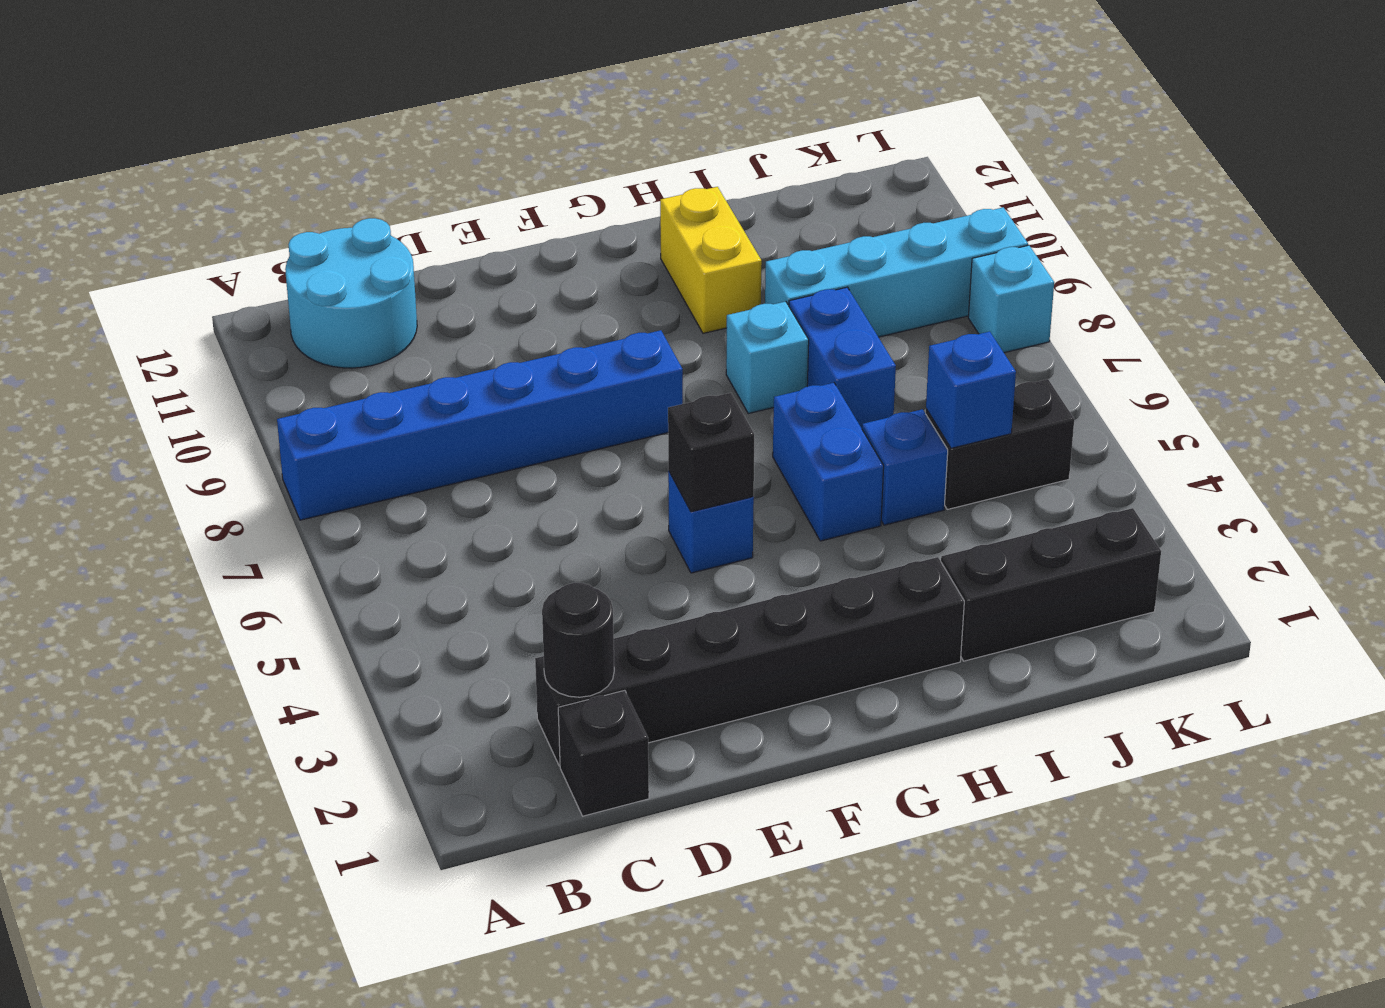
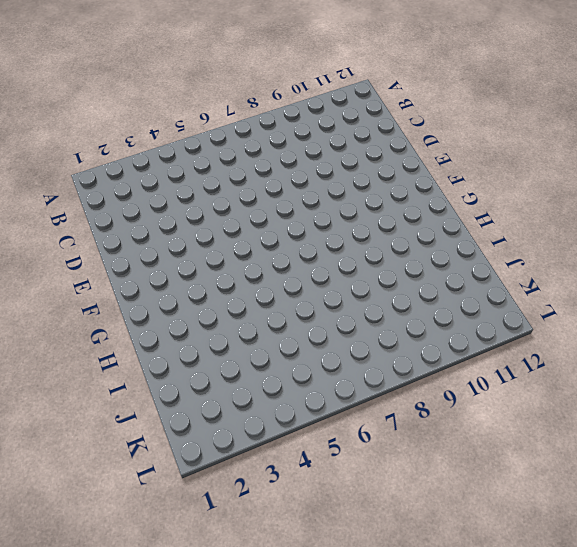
none -> blue brick A8:F8 level 1
none -> cyan round brick B11:C12 level 1
none -> black brick C1 level 1

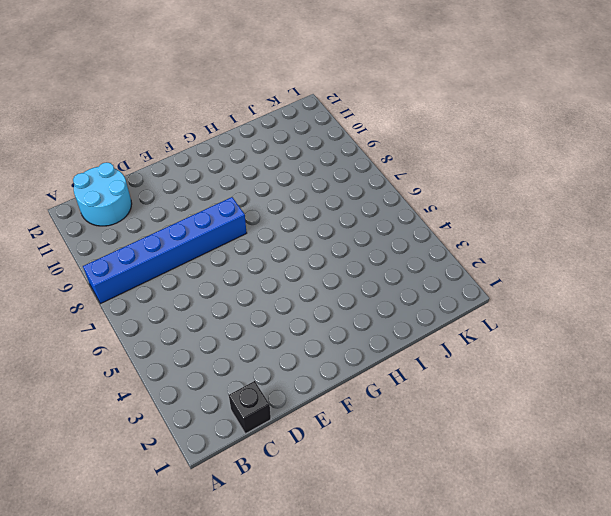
none -> black brick C2:H2 level 1
none -> blue brick F5 level 1
none -> blue brick H5:H6 level 1

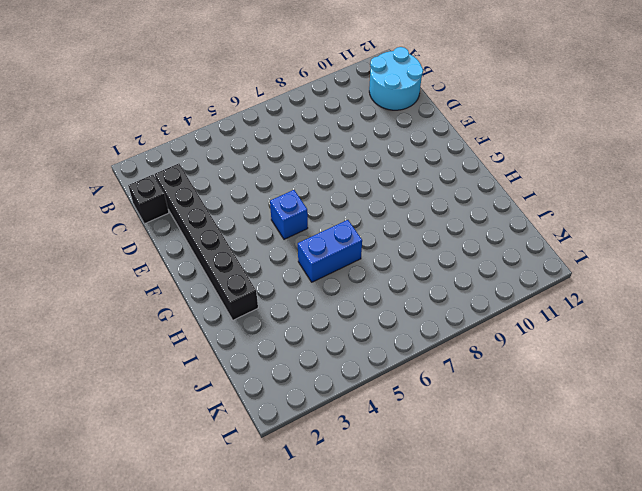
none -> blue brick A8:F8 level 1
none -> cyan brick H8 level 1
none -> yellow brick H10:H11 level 1

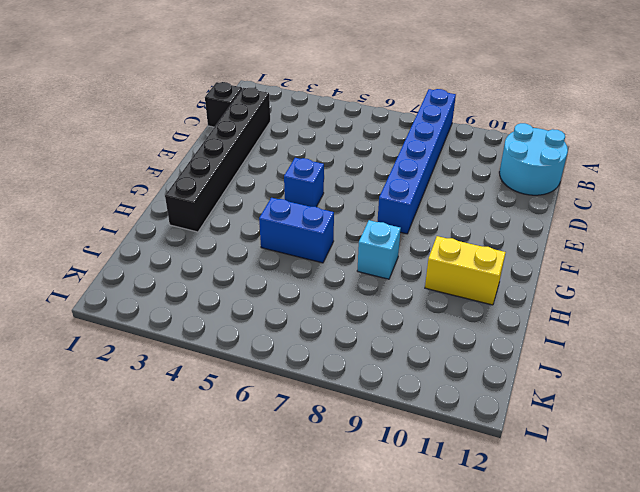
none -> black brick I2:K2 level 1
none -> blue brick I5 level 1
none -> blue brick I7:I8 level 1

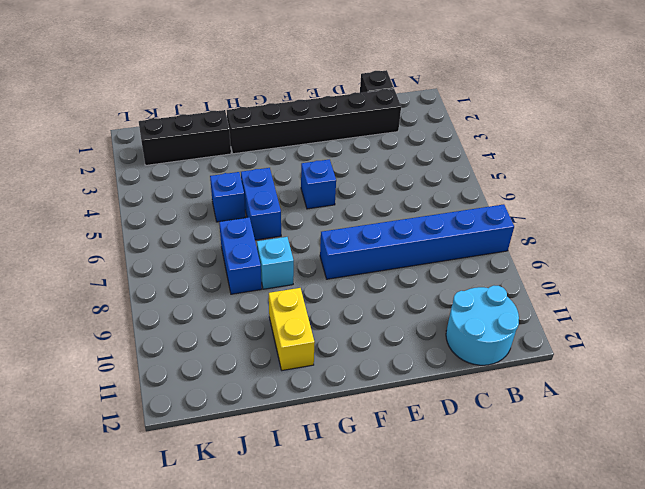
none -> cyan brick I9:L9 level 1
none -> black brick J5:K5 level 1
none -> cyan brick L8 level 1

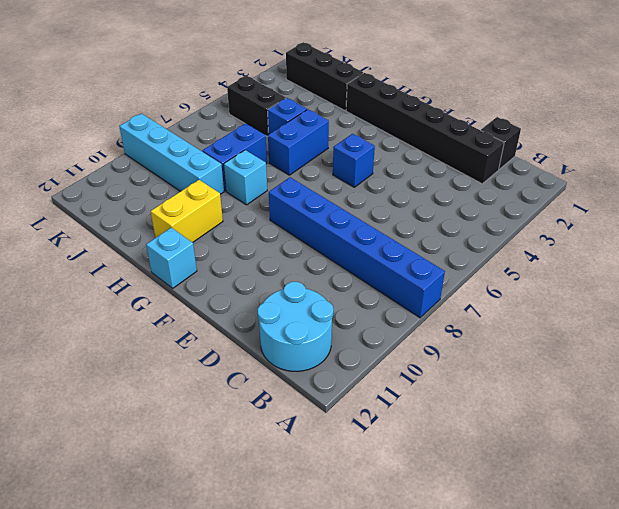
cyan brick G12 level 1 -> cyan brick L8 level 1
none -> black round brick C2 level 2
none -> black brick F5 level 2
none -> blue brick J5 level 2

